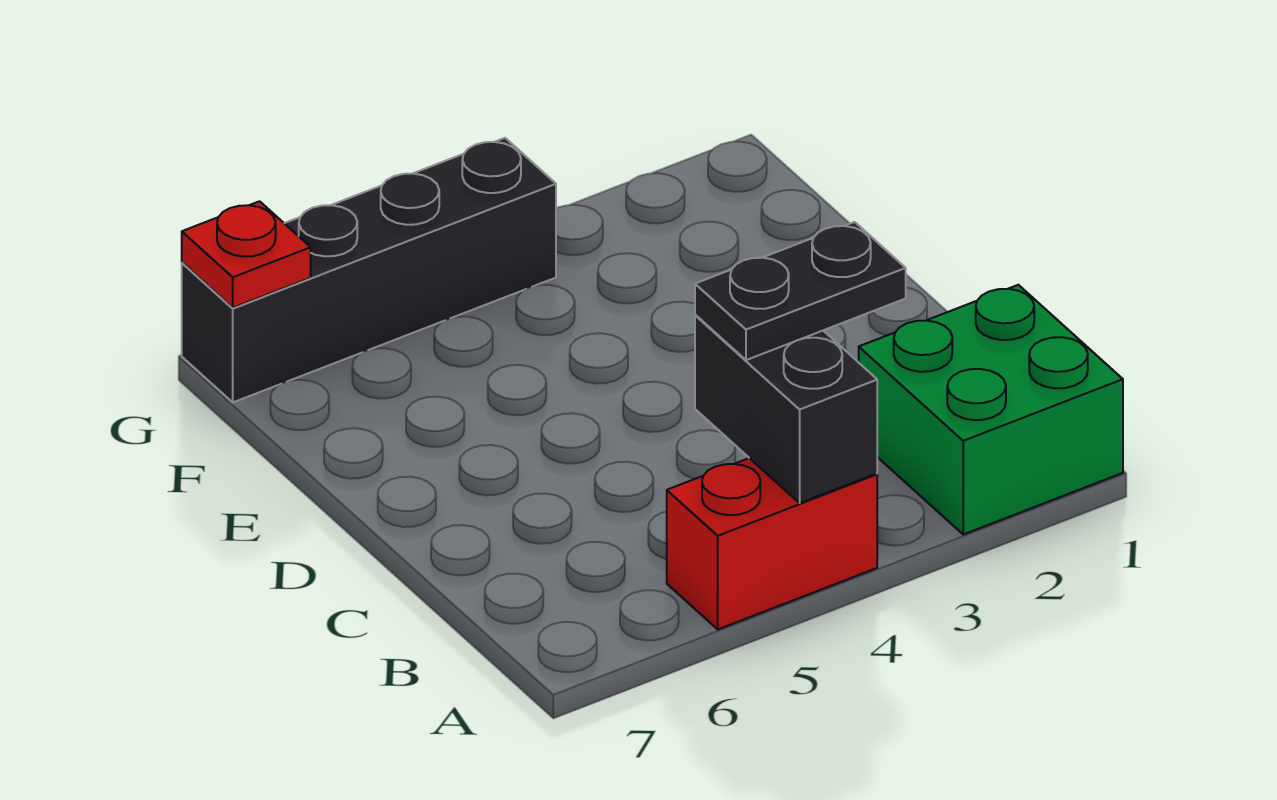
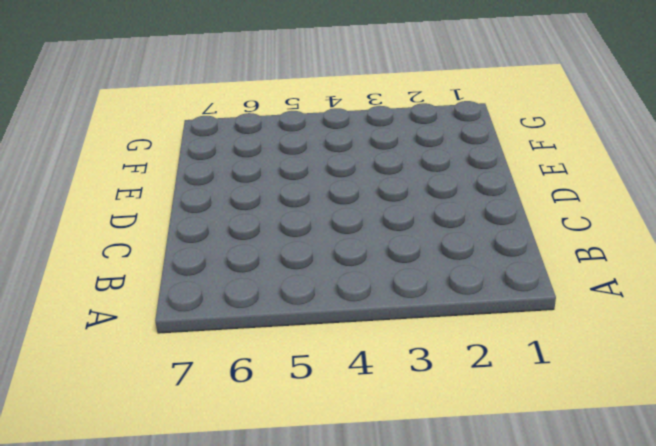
none -> green brick A1:B2 level 1
none -> red brick A4:A5 level 1

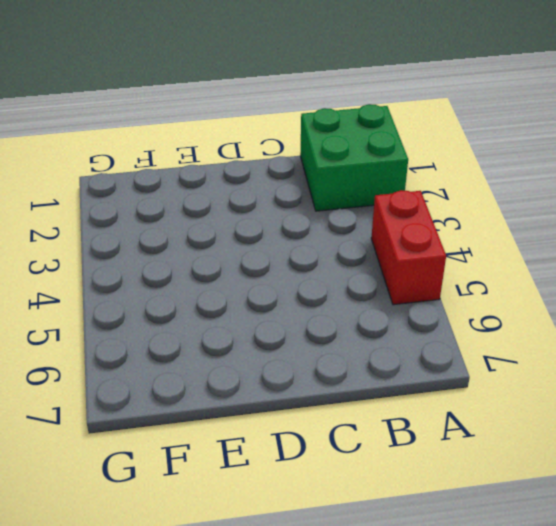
none -> black brick G4:G7 level 1
none -> black brick A4:B4 level 2

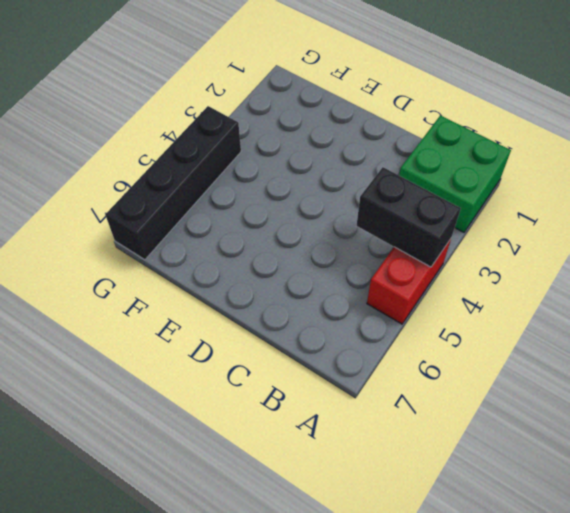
none -> red plate G7 level 2
none -> black plate B3:B4 level 3

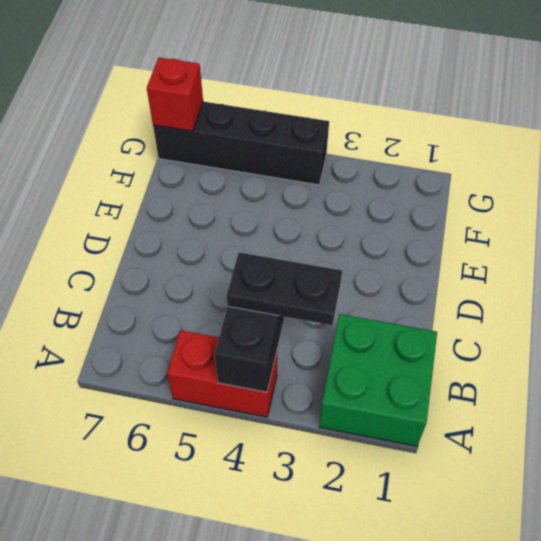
red brick G7 level 2 -> red plate G7 level 2

